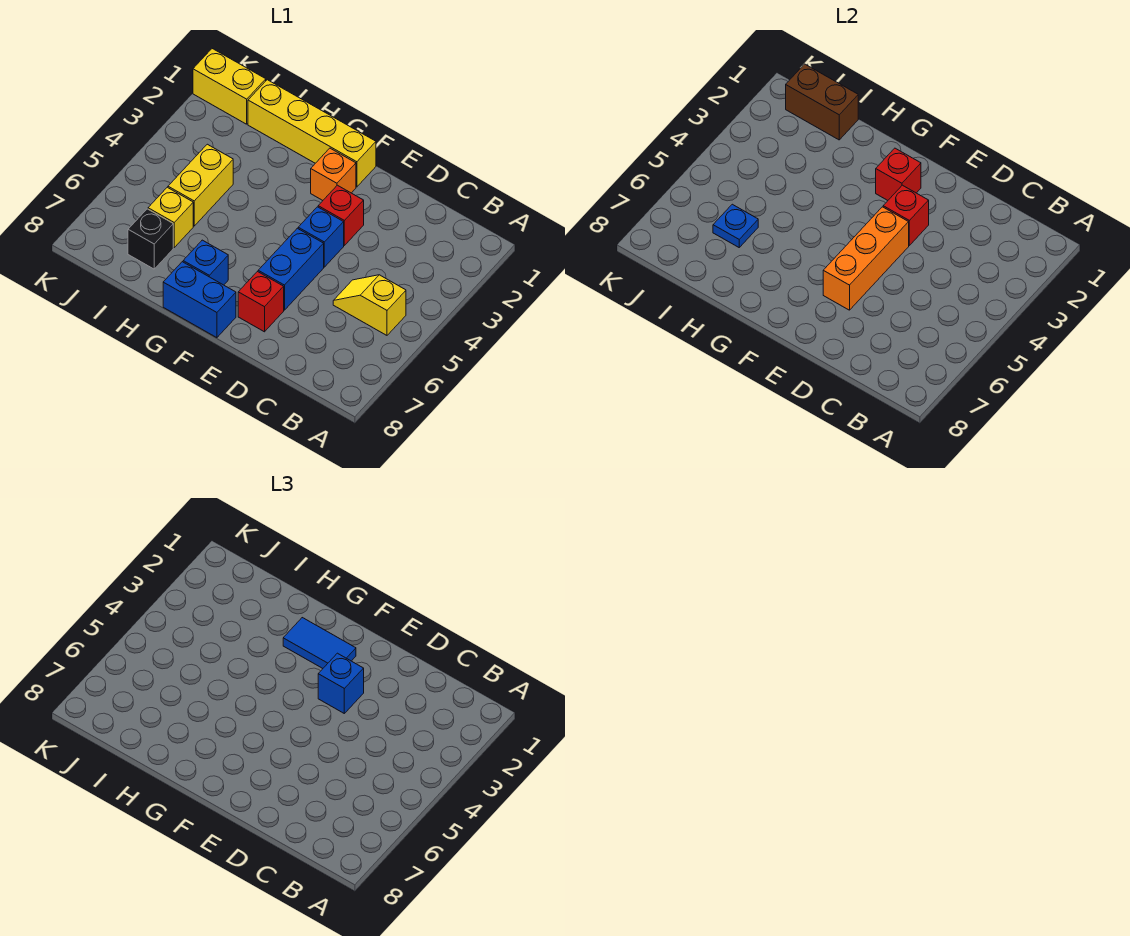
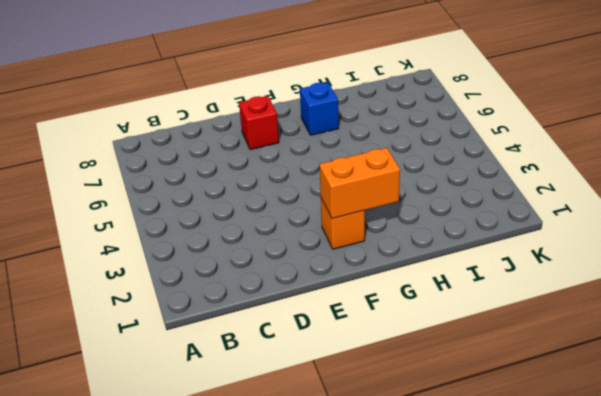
orange brick F2:G2 level 2 -> red brick F2 level 2
none -> yellow slope B5:C5 level 1 top B
none -> red brick E3 level 1
none -> blue brick E4 level 1

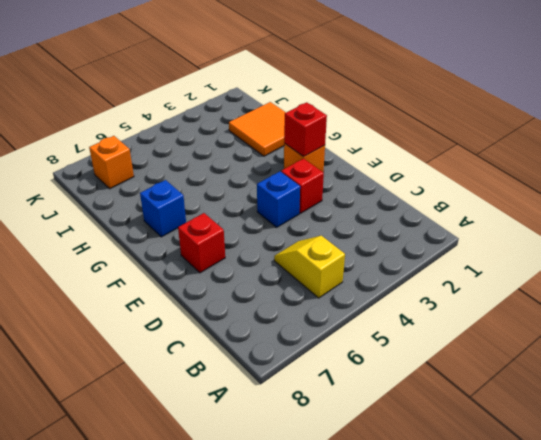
orange tile H1:I2 level 1 -> yellow brick F1:I1 level 1
orange brick J7 level 1 -> none
none -> blue brick E5:E6 level 1
none -> blue brick F8:G8 level 1
none -> yellow brick I4:I5 level 1

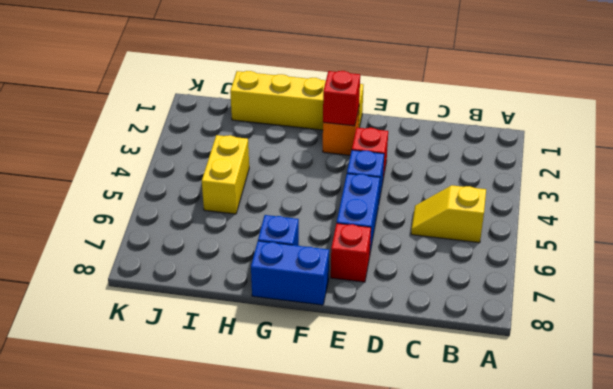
none -> yellow brick I6 level 1
none -> black brick I7 level 1
none -> yellow brick J1:K1 level 1

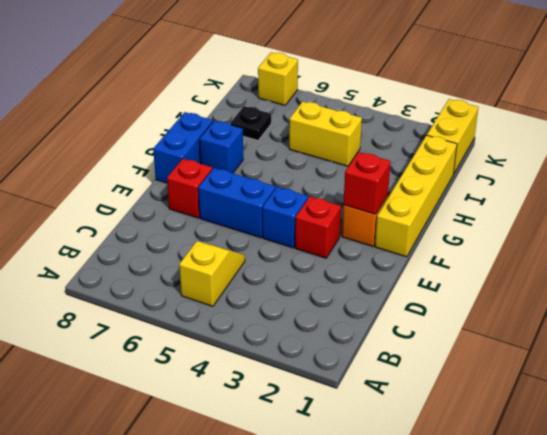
black plate I7 level 1 -> black brick I7 level 1
yellow brick K7 level 1 -> yellow brick I6 level 1
none -> red brick E3 level 2
none -> orange brick E4:E6 level 2
none -> brown brick I1:J1 level 2

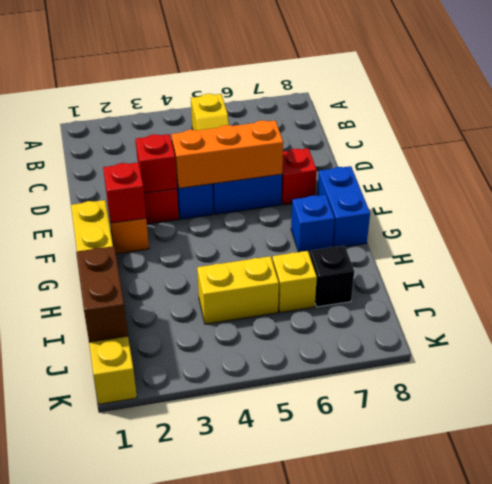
none -> blue plate I6 level 2
none -> blue brick E3 level 3
none -> blue tile F2:G2 level 3

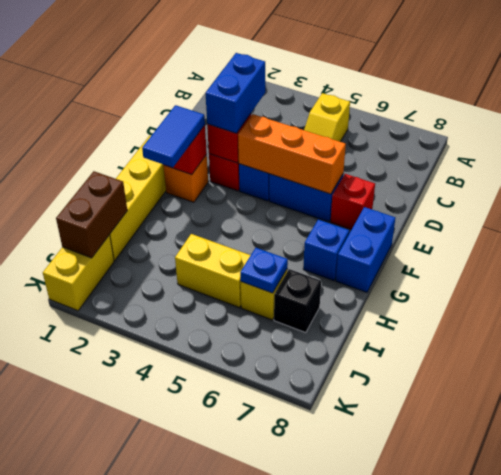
blue brick D3:E3 level 3 -> blue brick E3 level 3

